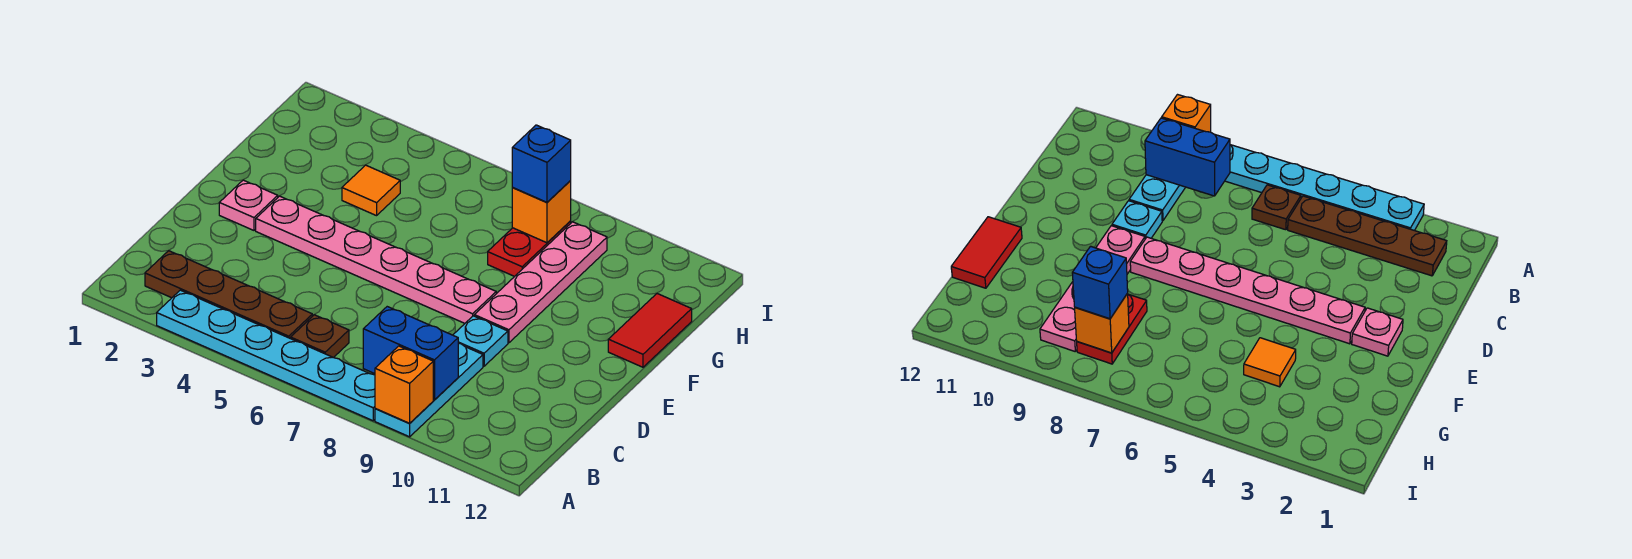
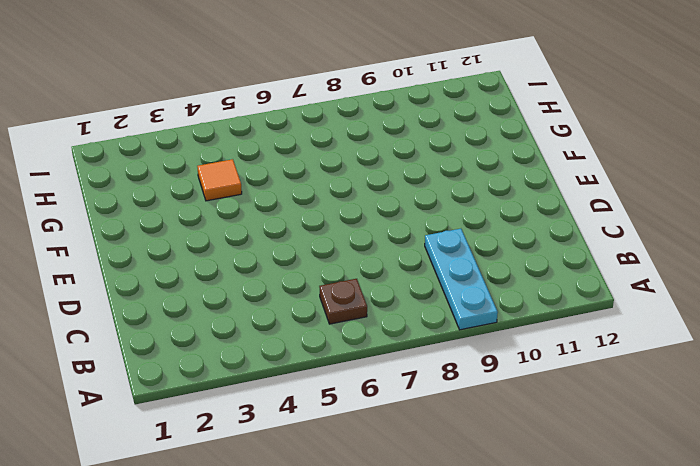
none -> cyan plate A3:A8 level 1
none -> brown plate B2:B5 level 1
none -> cyan plate D9 level 1

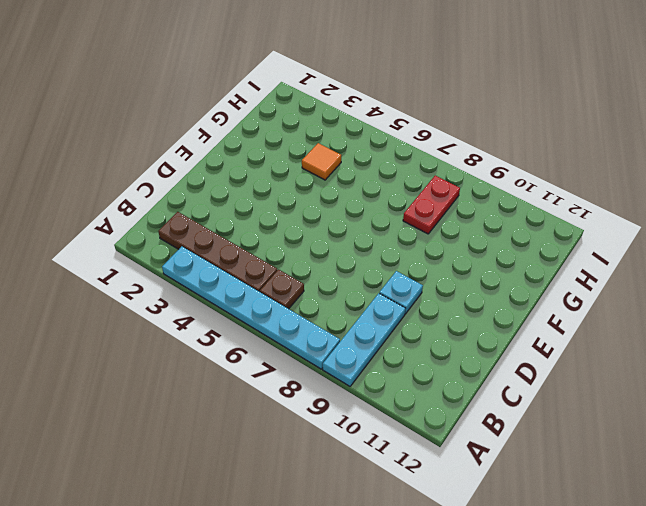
none -> pink plate E2 level 1
none -> pink plate E3:E8 level 1
none -> pink plate E9:H9 level 1

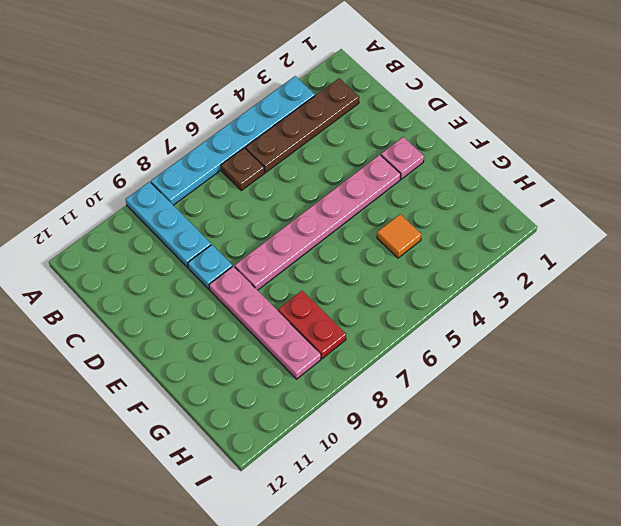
none -> red tile F12:G12 level 1
none -> orange brick A9 level 2
none -> blue brick B8:B9 level 2

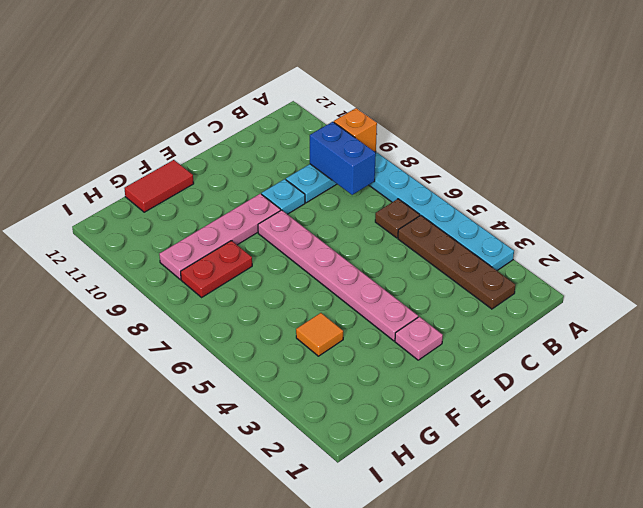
none -> orange brick H8 level 2
none -> blue brick H8 level 3

